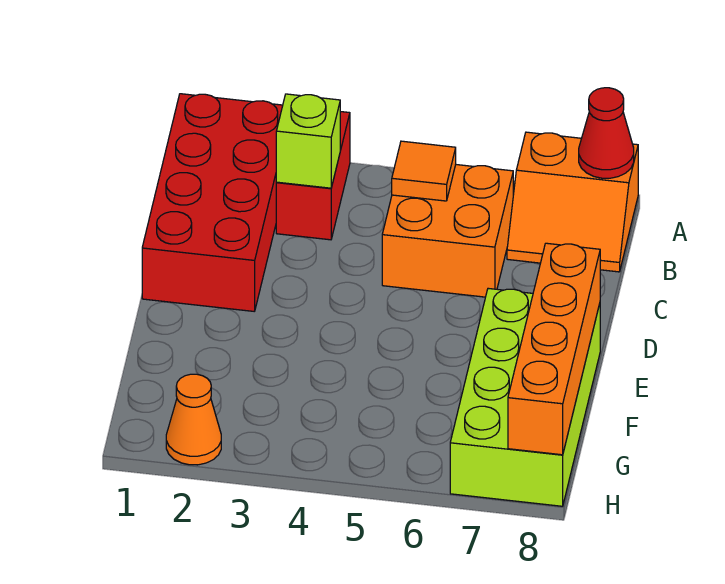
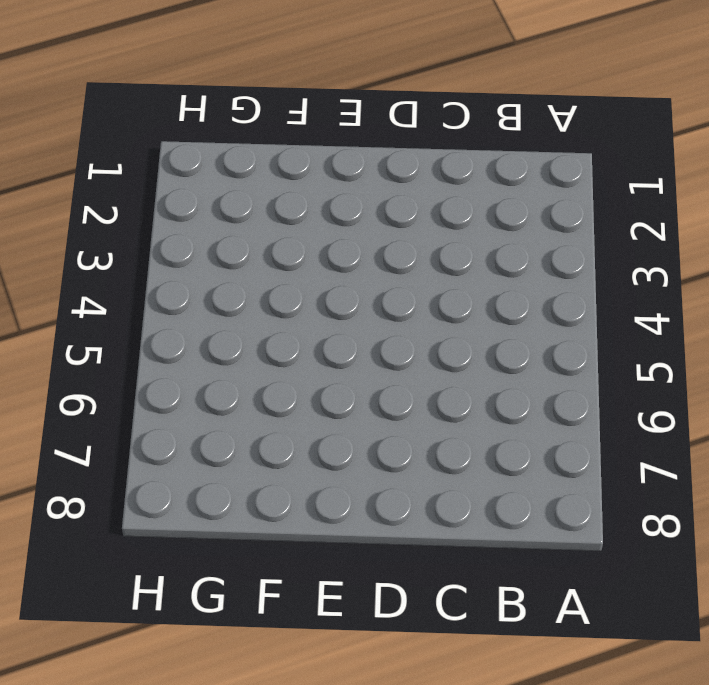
none -> red brick A1:D2 level 1
none -> red brick A3:B3 level 1

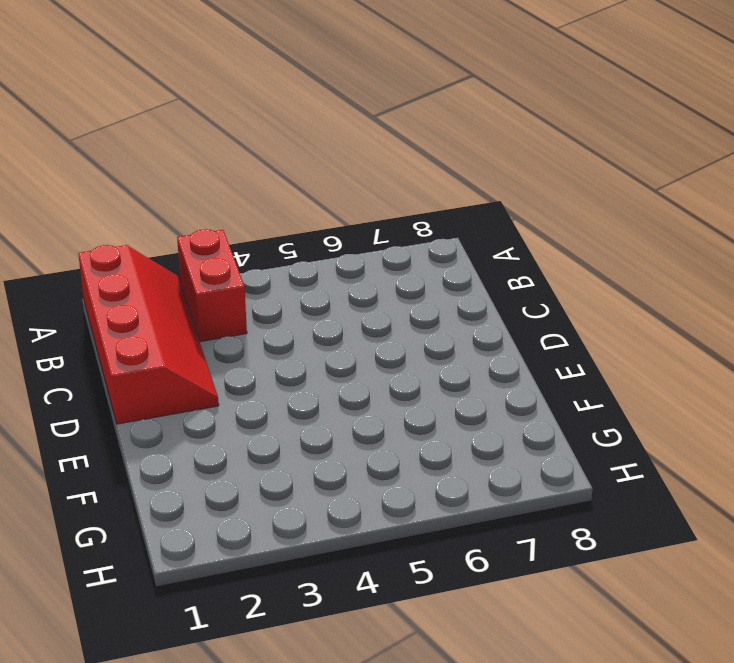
red slope A1:D2 level 1 top 1 -> red brick A1:D2 level 1
none -> orange slope A7:B8 level 1 top A
none -> orange brick B5:C6 level 1

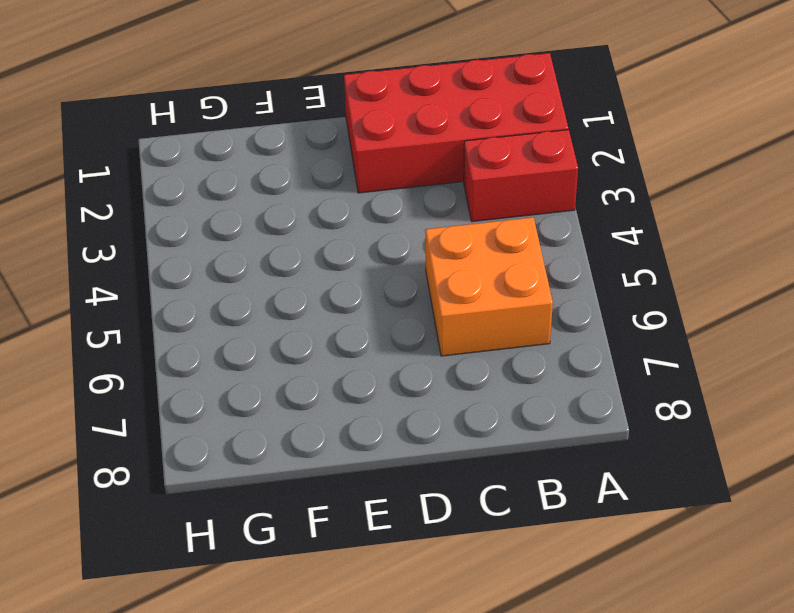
none -> orange slope A7:B8 level 1 top A
none -> lime brick E7:H8 level 1

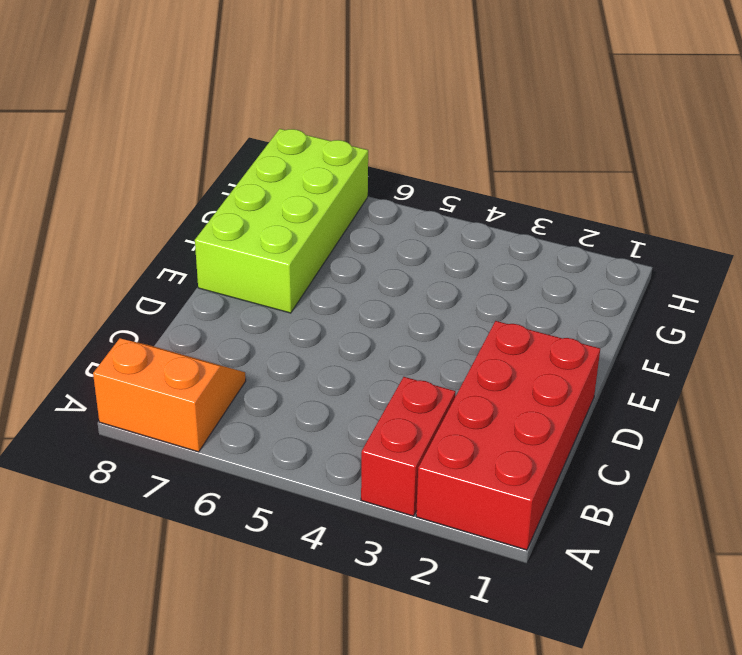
none -> orange brick B5:C6 level 1
none -> orange cone H2 level 1

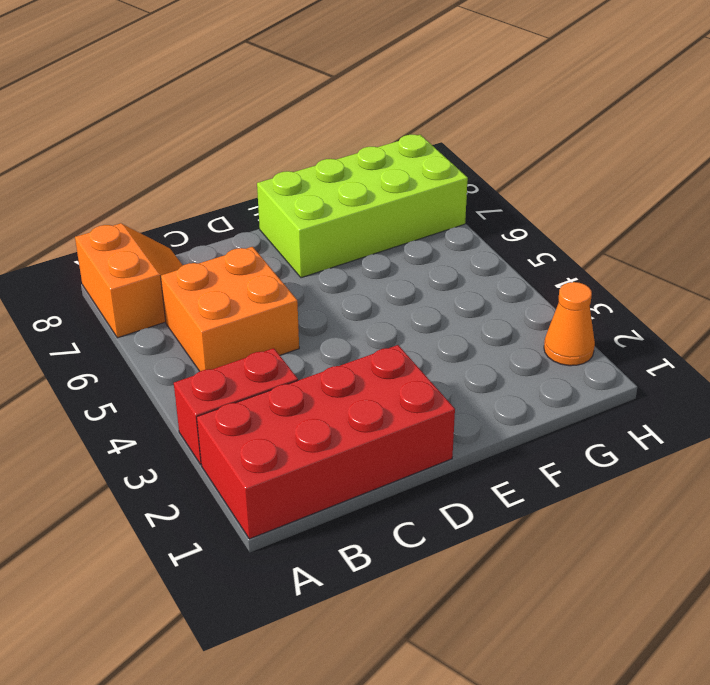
none -> red cone A8 level 2
none -> lime brick B3 level 2

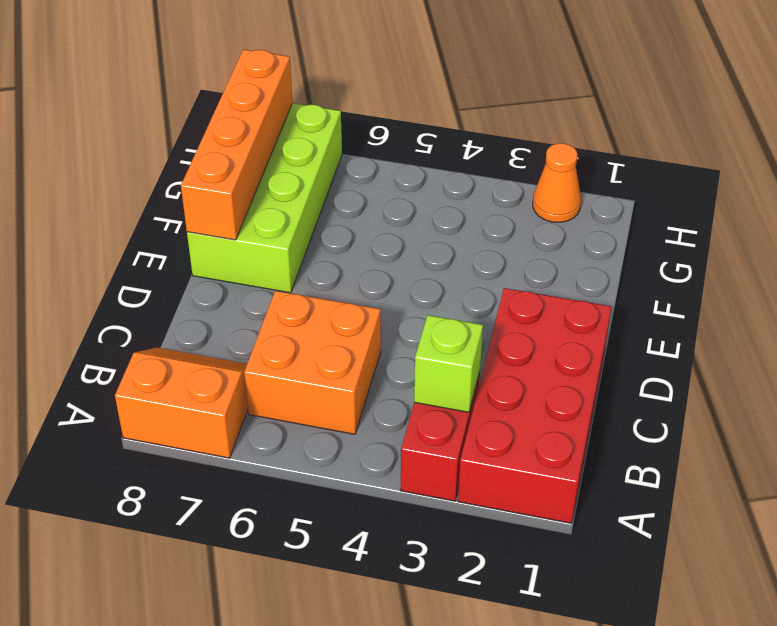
none -> red cone A8 level 2
none -> orange tile B5 level 2

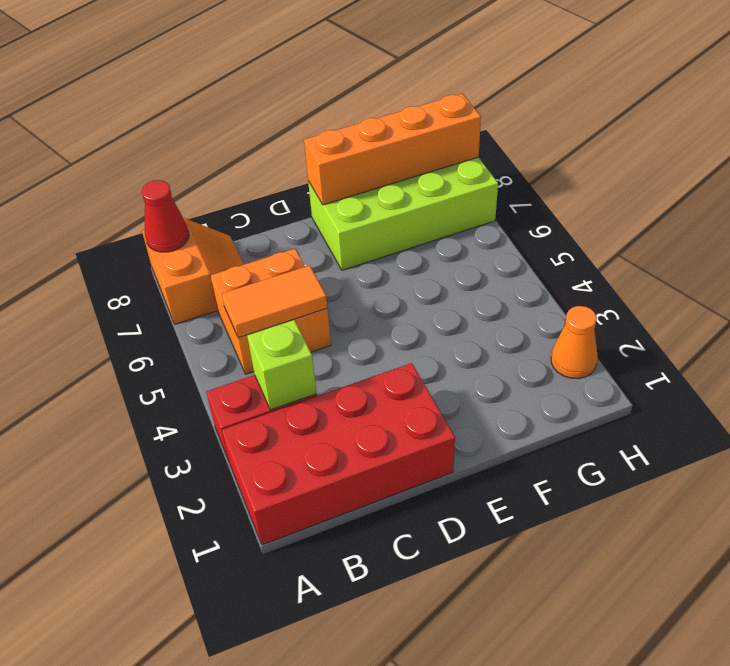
orange tile B5:C5 level 2 -> orange tile B5 level 2

